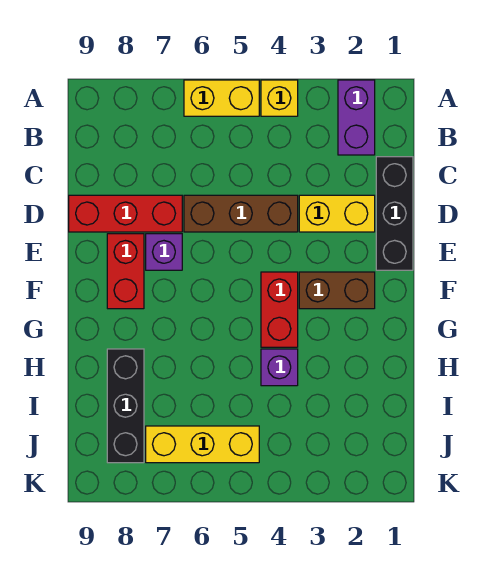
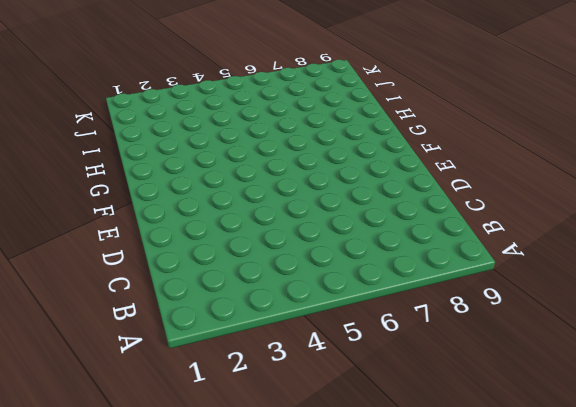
none -> purple brick A2:B2 level 1
none -> yellow brick A4 level 1
none -> yellow brick A5:A6 level 1

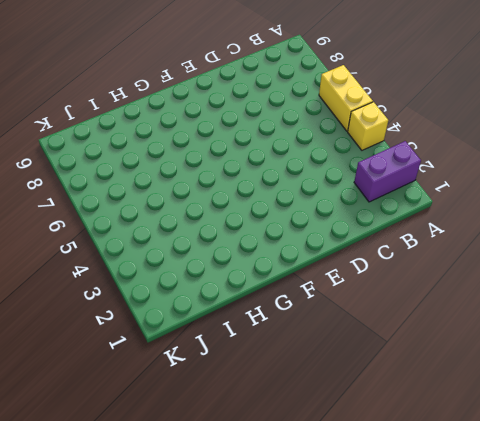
none -> black brick C1:E1 level 1
none -> yellow brick D2:D3 level 1
none -> brown brick D4:D6 level 1

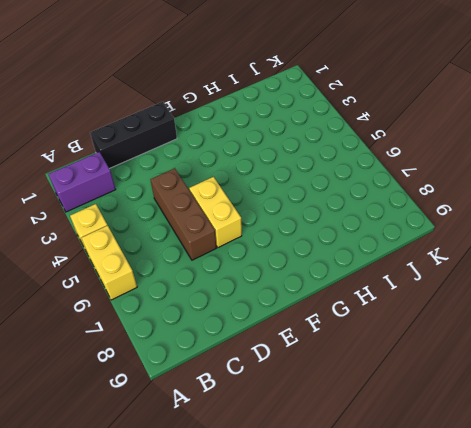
yellow brick E5:E6 level 1 -> yellow brick D2:D3 level 1
none -> red brick D7:D9 level 1
none -> purple brick E7 level 1
none -> red brick E8:F8 level 1

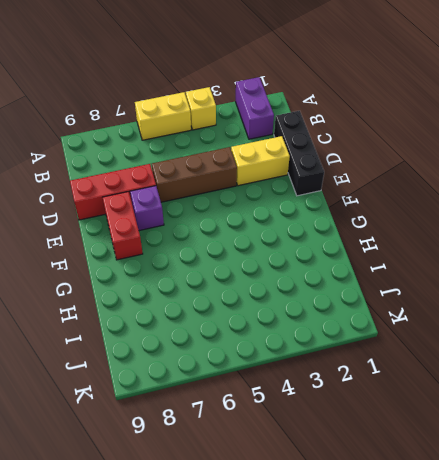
none -> brown brick F2:F3 level 1
none -> red brick F4:G4 level 1
none -> purple brick H4 level 1

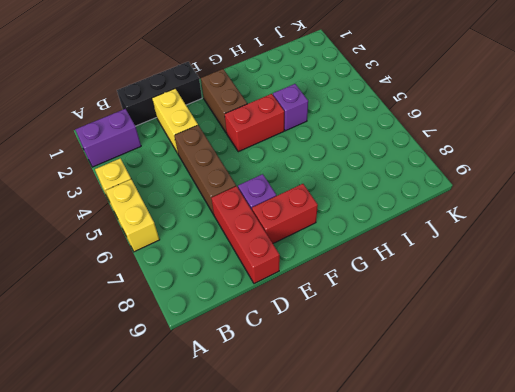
none -> black brick H8:J8 level 1
none -> yellow brick J5:J7 level 1

